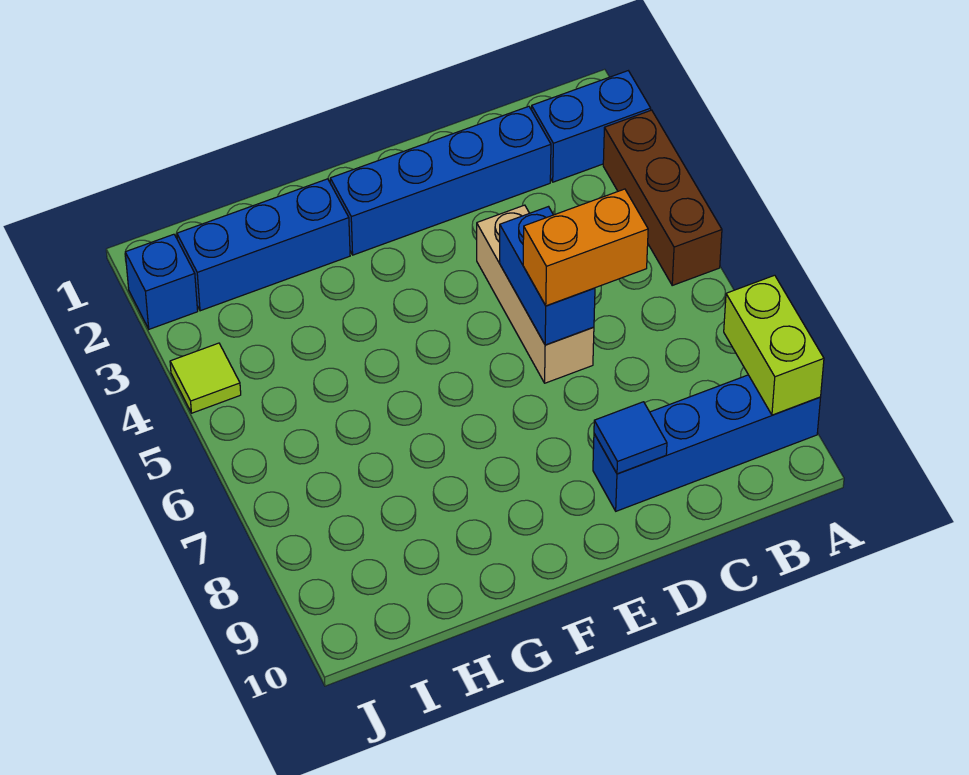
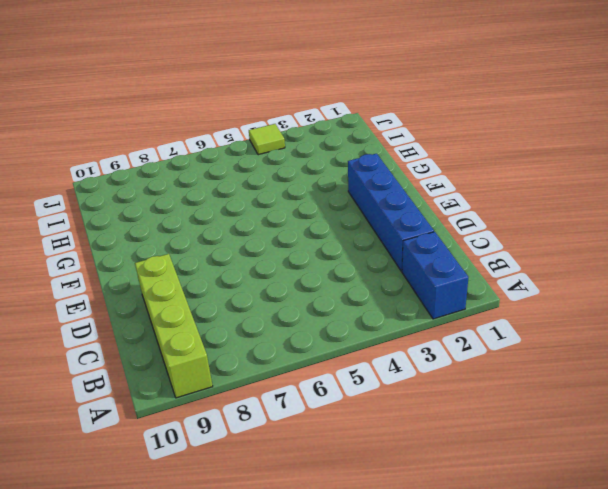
lime brick A9:D9 level 1 -> blue brick A9:D9 level 1
none -> brown brick A3:A5 level 1
none -> tan brick D4:D6 level 1
none -> blue brick G2:I2 level 1

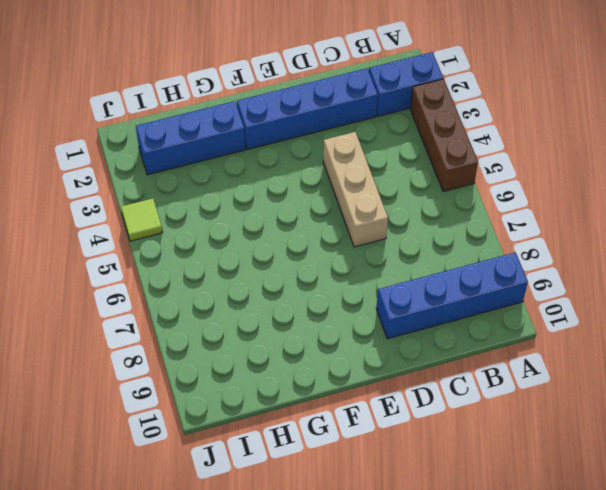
none -> blue brick J2 level 1
none -> lime brick A8:A9 level 2
none -> blue brick D5:D6 level 2

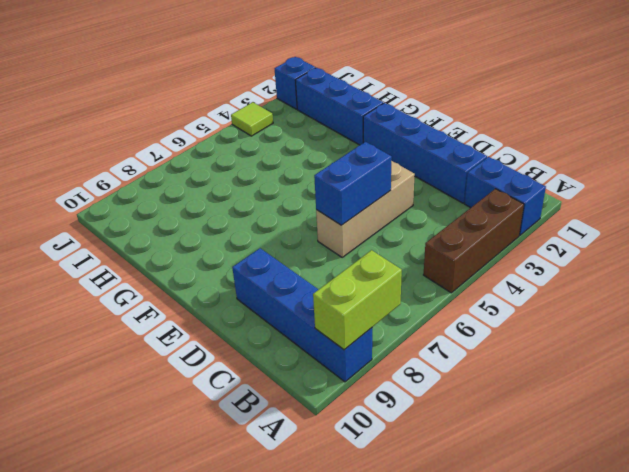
none -> blue tile D9 level 2
none -> orange brick C6:D6 level 3

